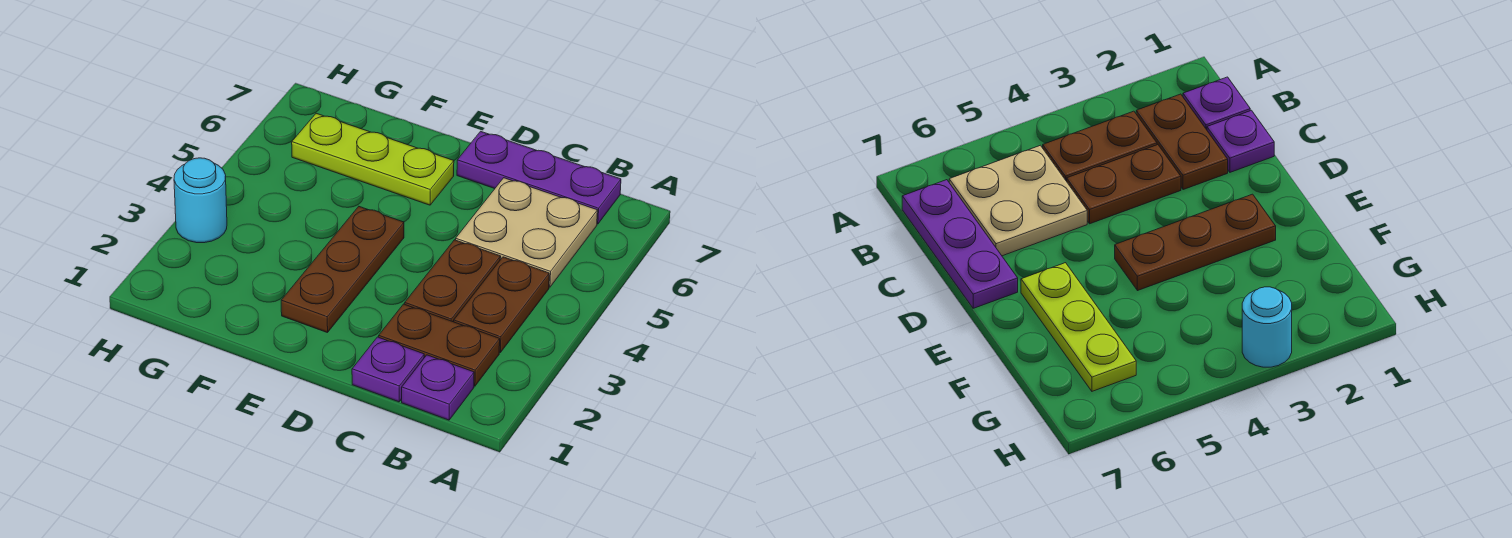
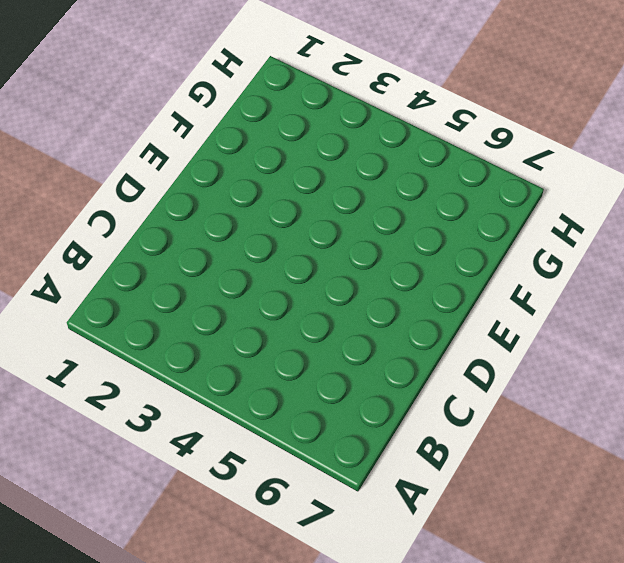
none -> purple plate B1 level 1
none -> brown plate B2:C2 level 1

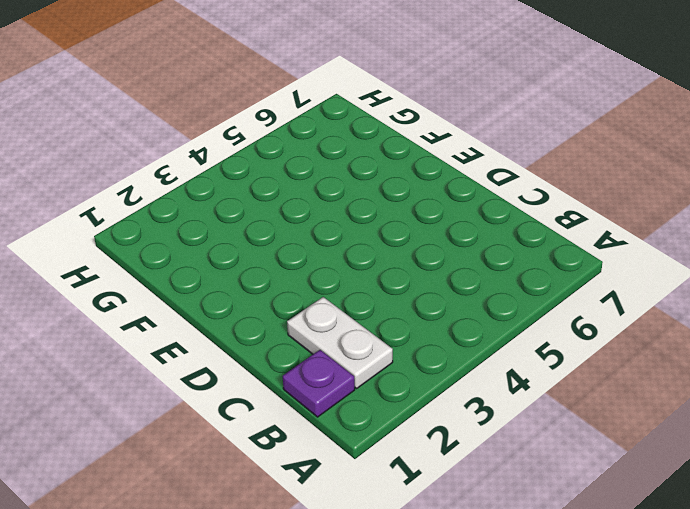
white plate B2:C2 level 1 -> brown plate B2:C2 level 1
none -> brown plate B3:B4 level 1
none -> tan plate B5:C6 level 1

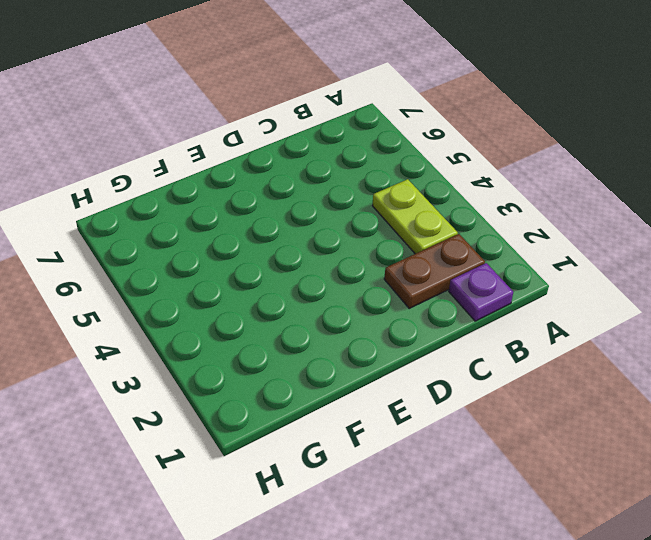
lime plate B3:B4 level 1 -> brown plate B3:B4 level 1
none -> tan plate B5:C6 level 1
none -> purple plate B7:D7 level 1

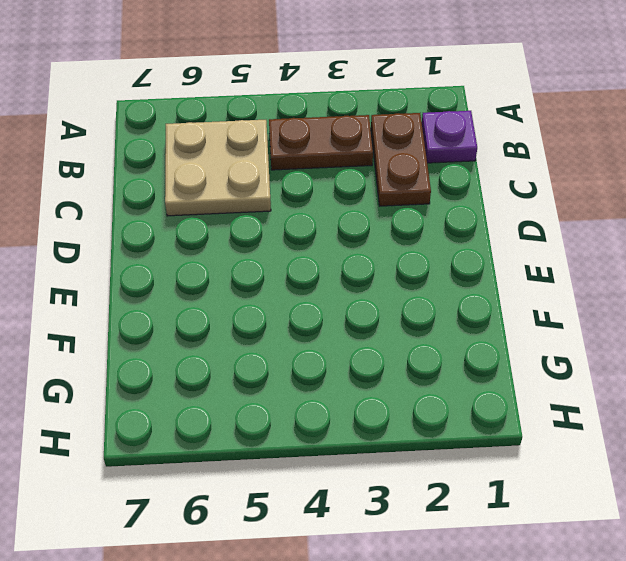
none -> purple plate B7:D7 level 1
none -> purple plate C1 level 1

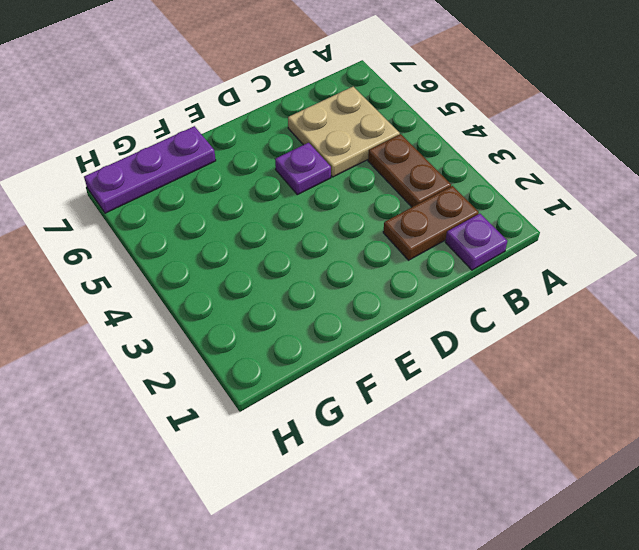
purple plate D5 level 1 -> purple plate C1 level 1
purple plate F7:H7 level 1 -> purple plate B7:D7 level 1
none -> brown plate C3:C4 level 1
none -> brown plate E2:E4 level 1

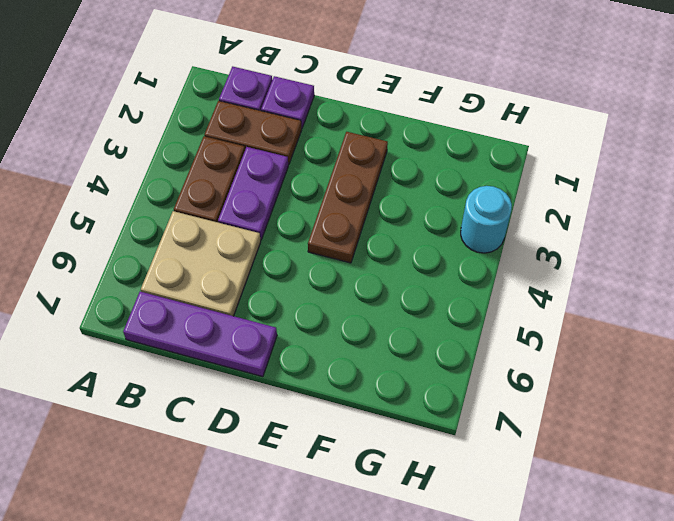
purple plate C3:C4 level 1 -> brown plate C3:C4 level 1
none -> lime plate E6:G6 level 1

